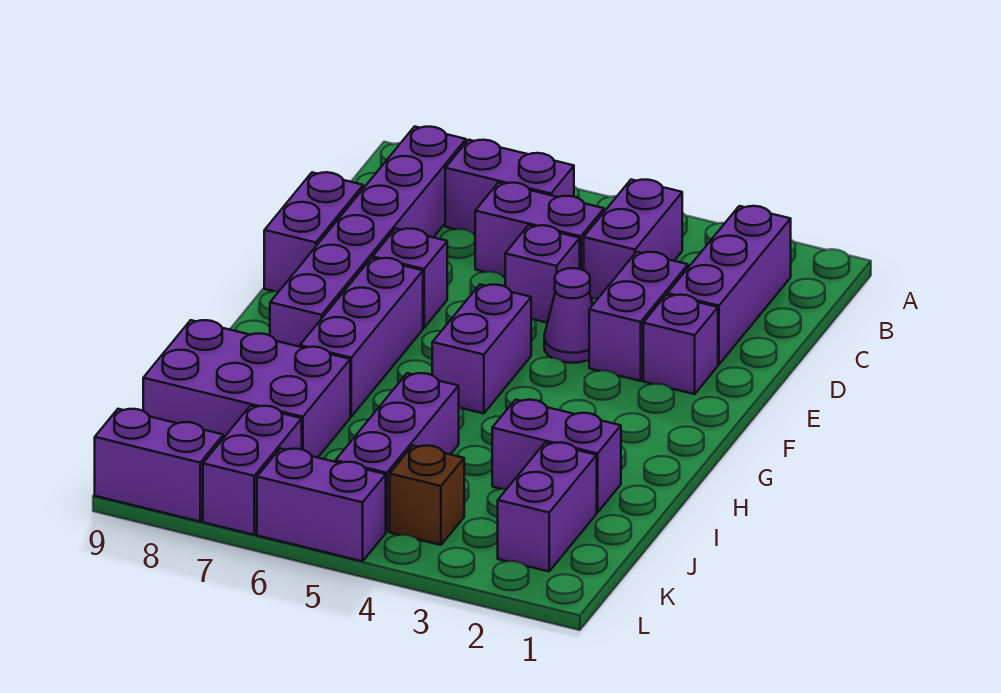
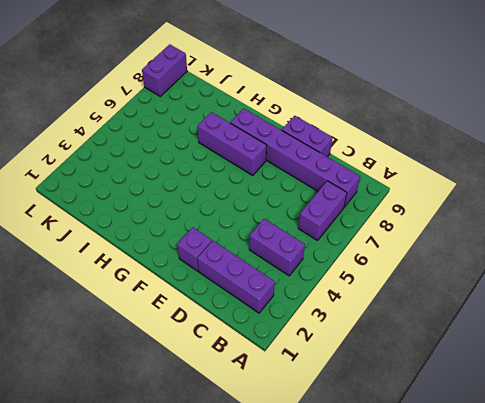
none -> purple brick C5:C6 level 1
none -> purple brick D3:E3 level 1
none -> purple brick D5 level 1

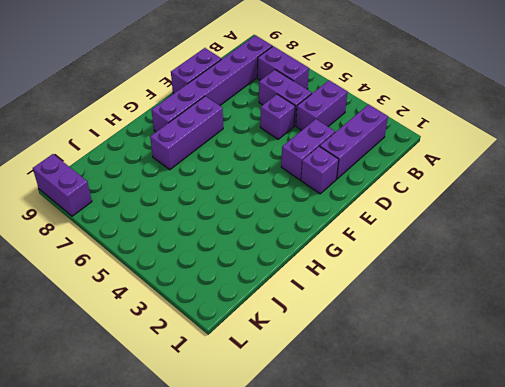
none -> purple cone E4 level 1
none -> purple brick E7 level 1
none -> purple brick F5:G5 level 1

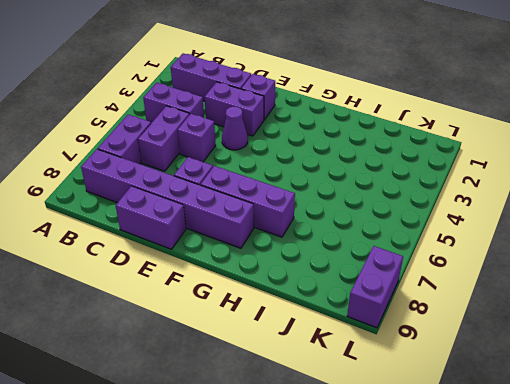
none -> purple brick F5:G5 level 1
none -> purple brick I2:I3 level 1
none -> purple brick I5:K5 level 1

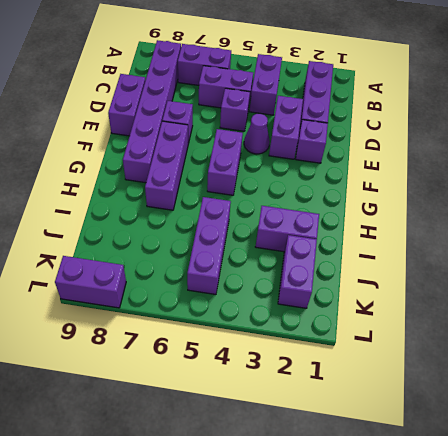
none -> purple brick I7:J9 level 1
none -> brown brick K4 level 1
none -> purple brick K7:L7 level 1

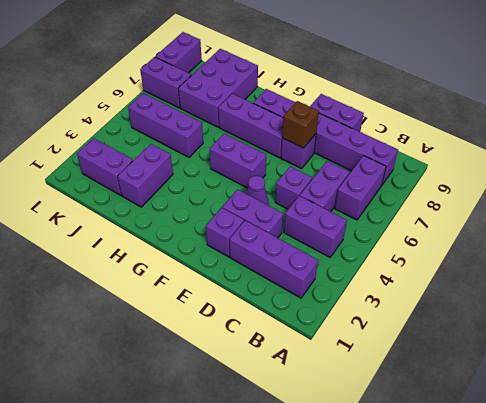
brown brick E7 level 2 -> brown brick K4 level 1
none -> purple brick L5:L6 level 1

